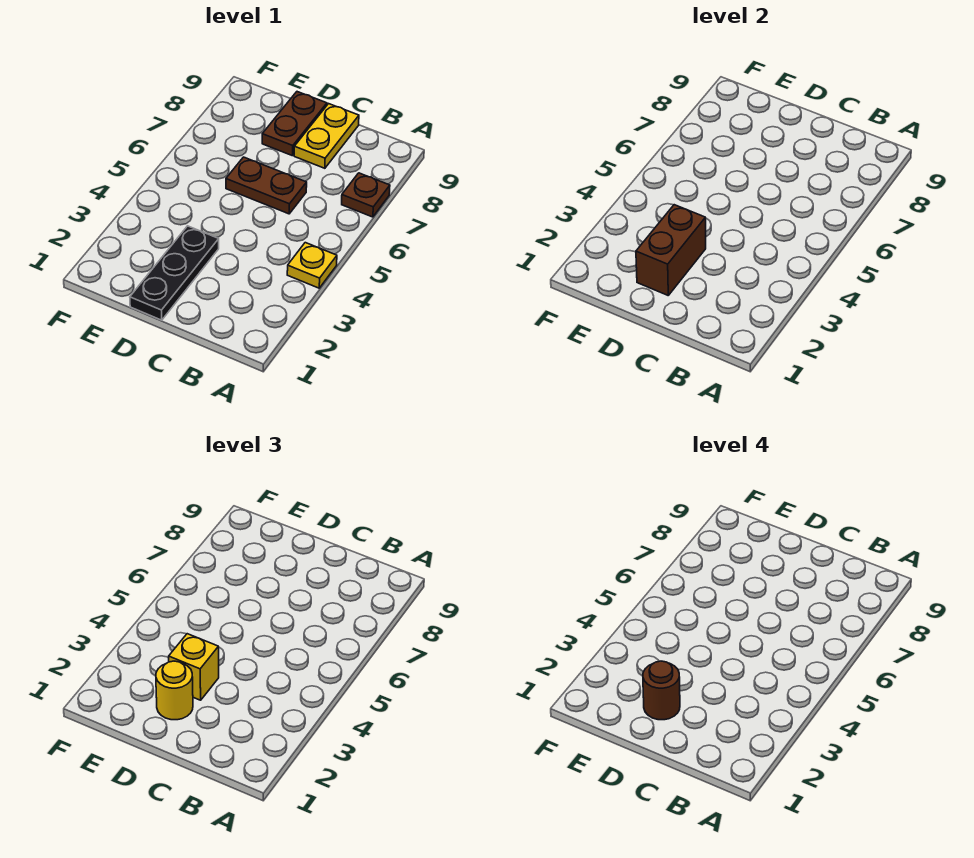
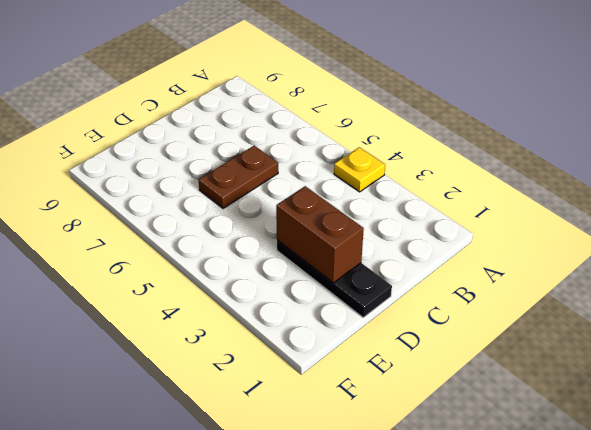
none -> brown plate A7 level 1
none -> yellow plate C8:C9 level 1

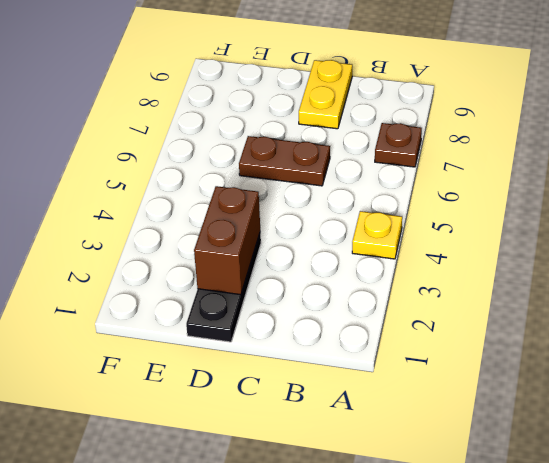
none -> brown plate D8:D9 level 1
none -> yellow round brick D2 level 3

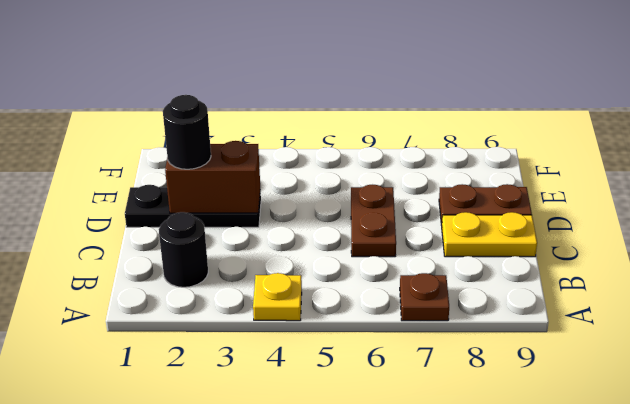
black round brick B2 level 1 -> none
black round brick D2 level 3 -> yellow round brick D2 level 3
none -> yellow brick D3 level 3
none -> brown round brick D2 level 4

